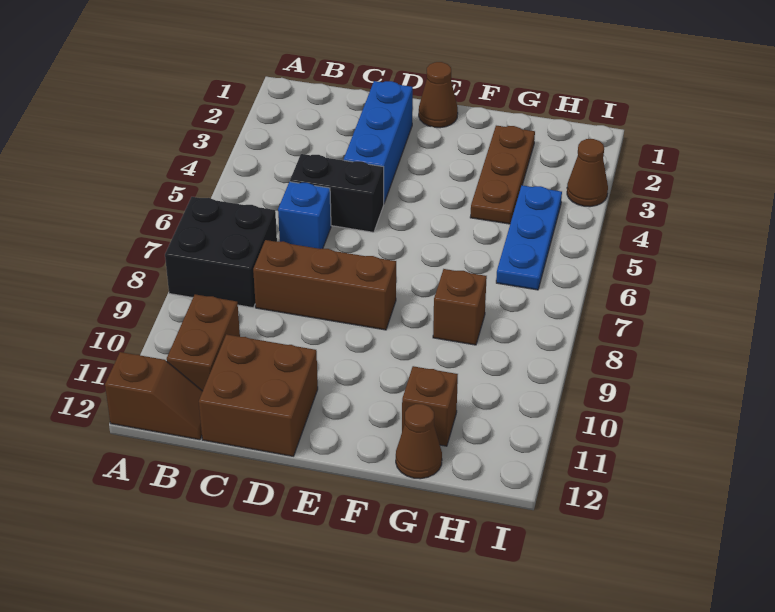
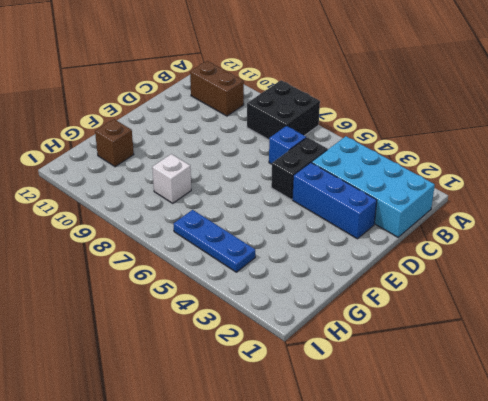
cyan brick B1:C4 level 1 -> none
white brick G8 level 1 -> brown brick G8 level 1
none -> brown slope A12:B12 level 1 top A
none -> brown brick C8:E8 level 1
none -> brown brick C11:D12 level 1

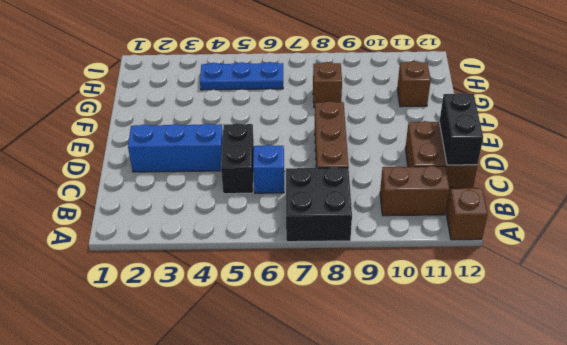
black brick C12:D12 level 2 -> none
none -> brown cone E1 level 1
none -> brown plate G2:G4 level 1
none -> brown cone G12 level 1

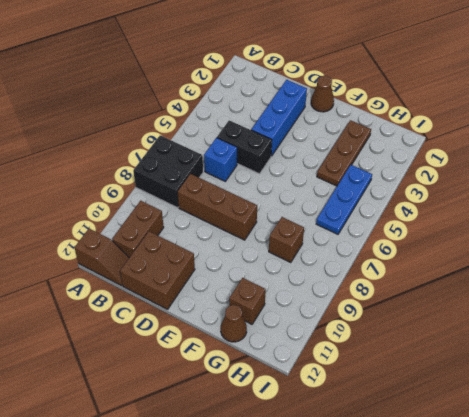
none -> brown cone I3 level 1

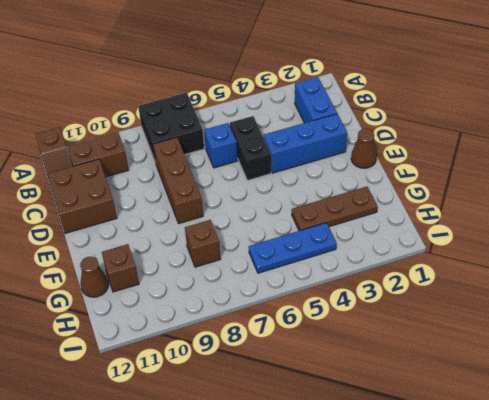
blue brick B2:C2 level 1 -> none
none -> brown cone I3 level 1

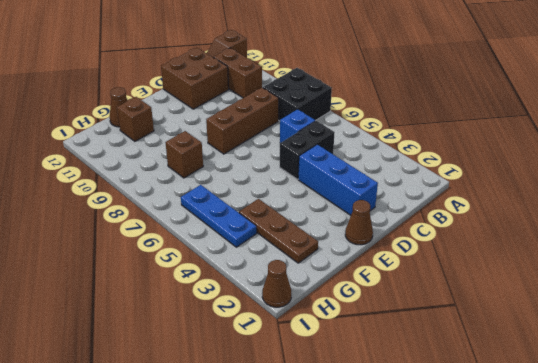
brown cone I1 level 1 -> brown cone I3 level 1

